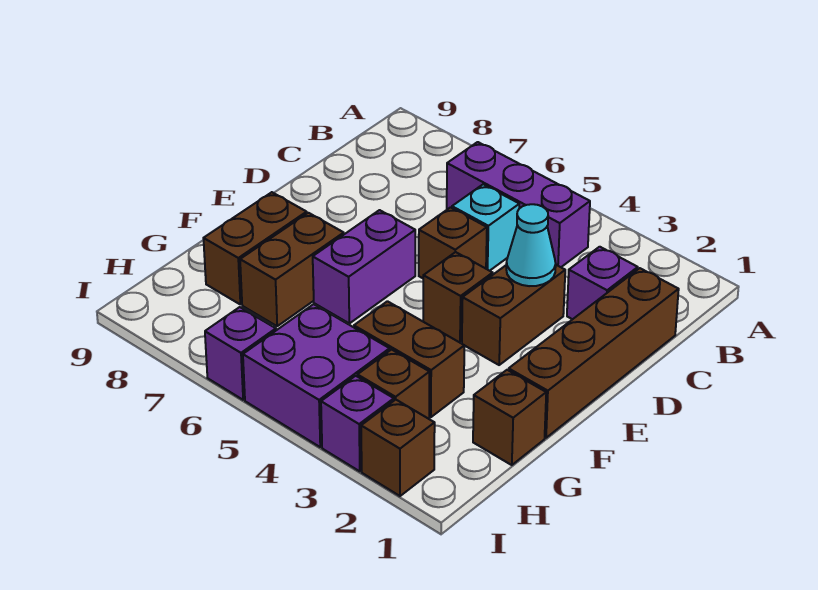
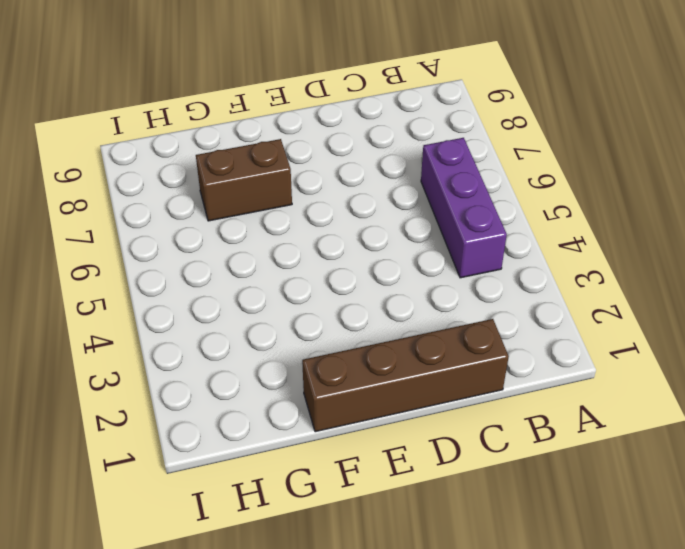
none -> purple brick C2 level 1
none -> cyan brick C5 level 1
none -> brown brick D3:E3 level 1

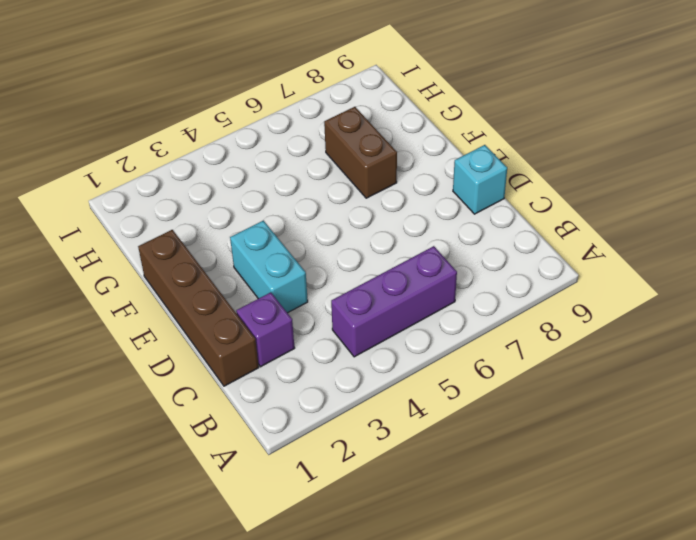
cyan brick D3:E3 level 1 -> brown brick D3:E3 level 1
cyan brick D9 level 1 -> cyan brick C5 level 1
none -> brown brick D5 level 1
none -> brown brick E4 level 1
none -> purple brick E6:F6 level 1

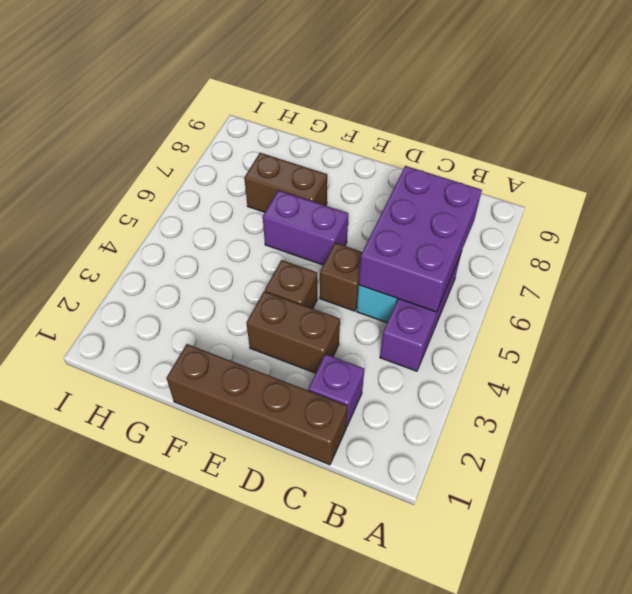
purple brick B5:C7 level 2 -> none
none -> brown brick F8:G8 level 1
none -> brown brick G1 level 1
none -> brown brick G3:G4 level 1

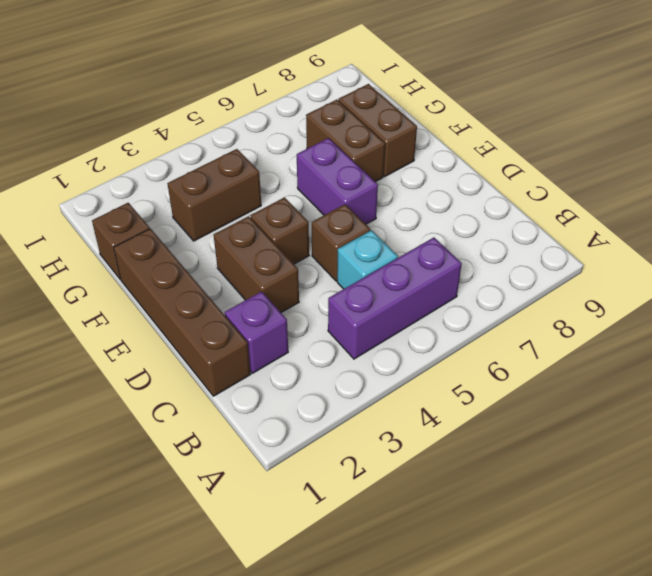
none -> brown brick H3 level 1
none -> purple brick H4:I5 level 1
none -> brown brick I2 level 1

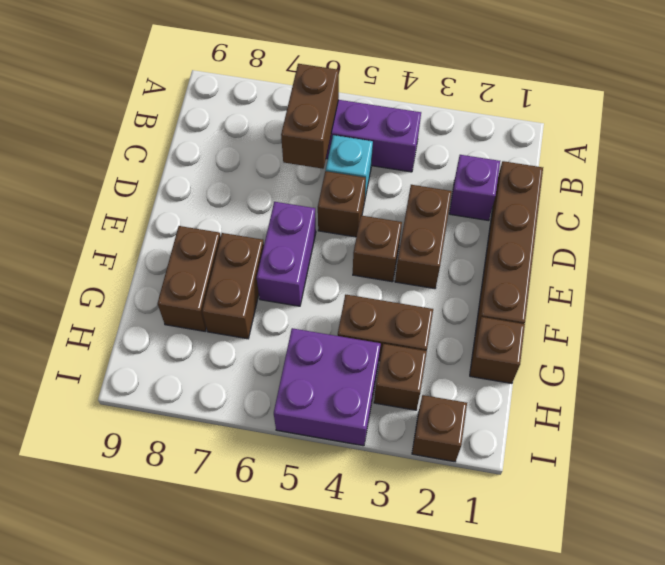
brown brick B6:C6 level 2 -> none
none -> purple brick I3 level 1
none -> purple brick I6 level 1
none -> cyan cone D3 level 2

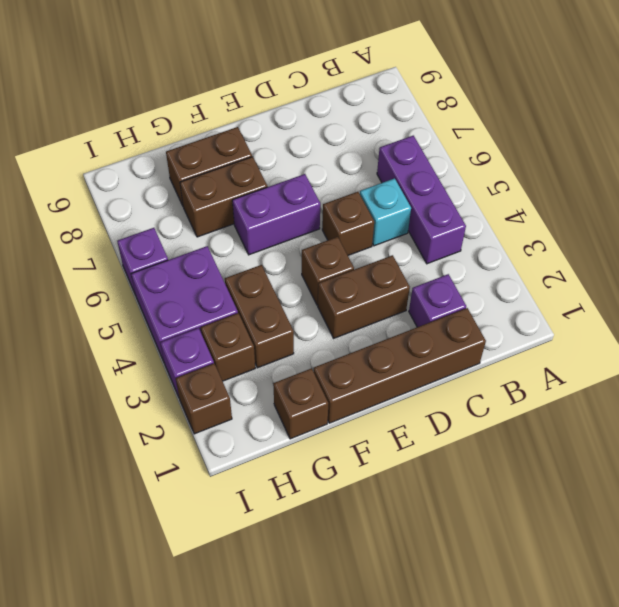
none -> cyan cone D3 level 2

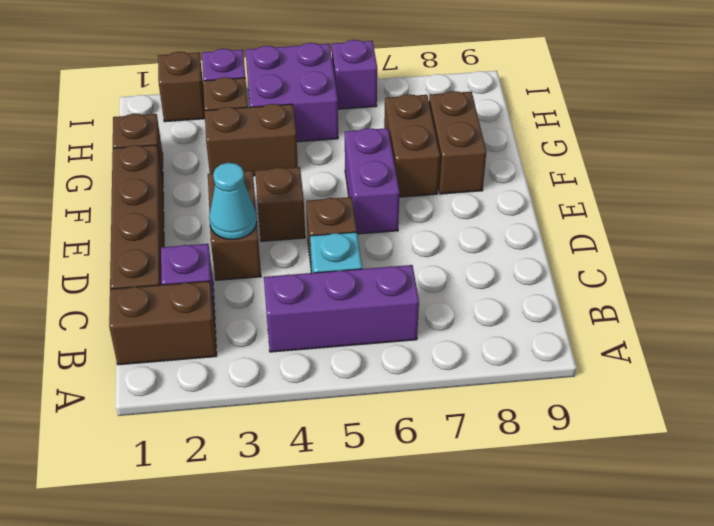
brown brick B1:B2 level 1 -> none

